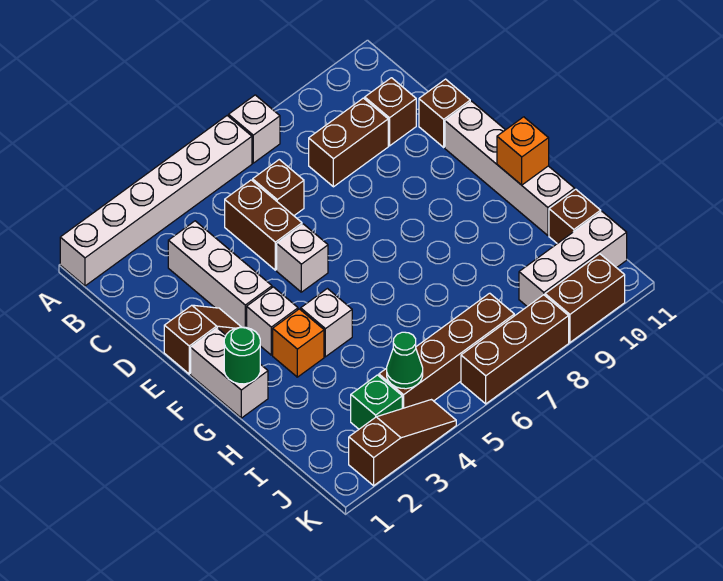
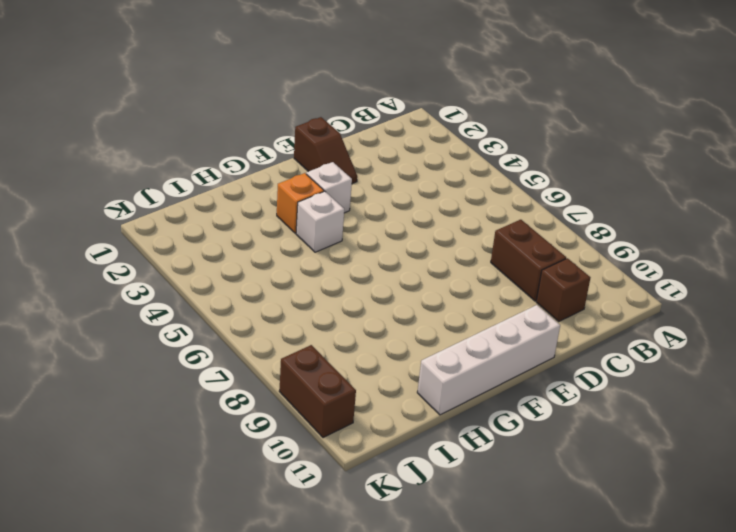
none -> white brick A1:A6 level 1
none -> white brick A7 level 1
none -> white brick C3:E3 level 1

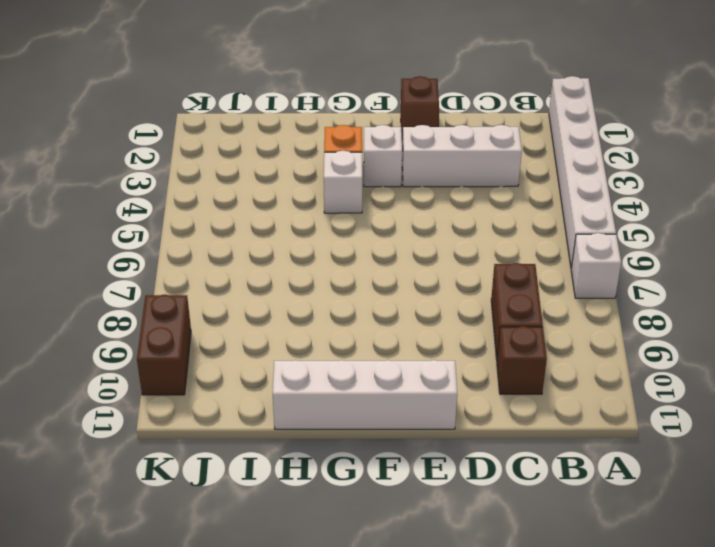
none -> brown brick C5:D5 level 1
none -> brown brick C6 level 1
none -> brown brick D11 level 1

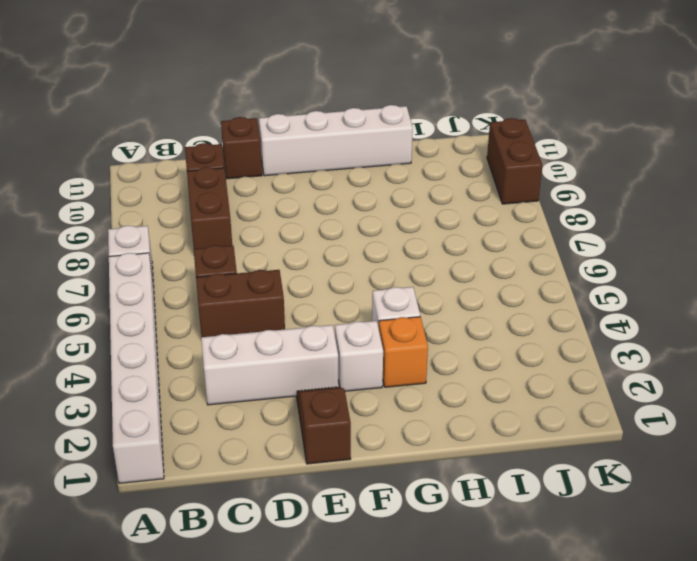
none -> white brick E5 level 1
none -> white brick F1:G1 level 1
none -> brown brick I11 level 1

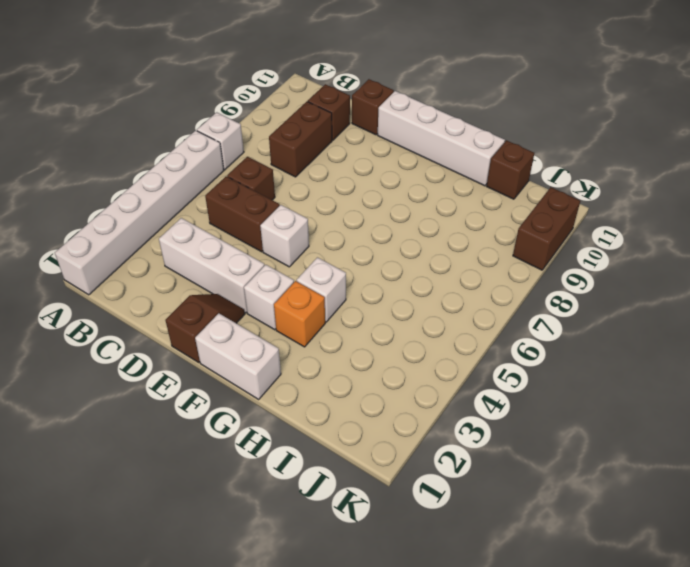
none -> green brick J3 level 1
none -> brown brick J4:J7 level 1
none -> white brick J9:J11 level 1

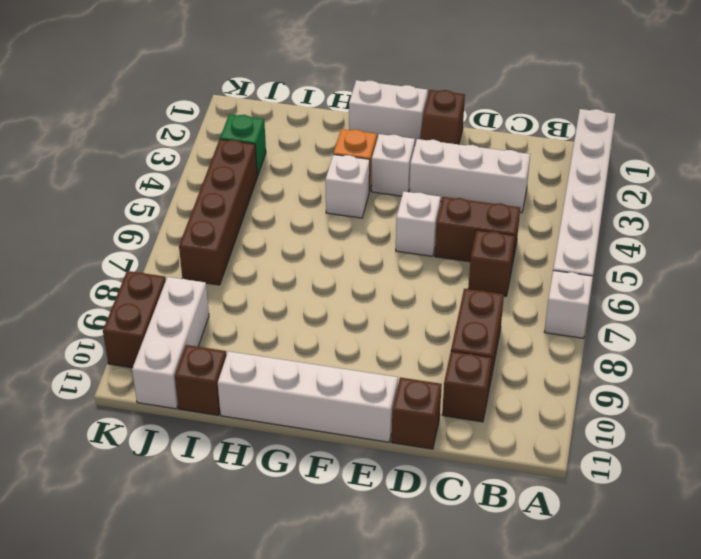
none -> brown slope K2:K4 level 1 top 2
none -> brown brick K6:K8 level 1
none -> green round brick G1 level 2

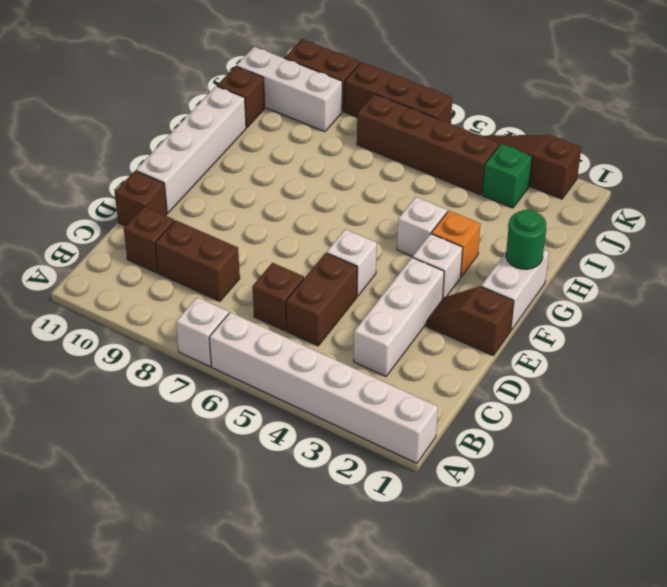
none -> orange brick G11 level 2
none -> green cone J4 level 2

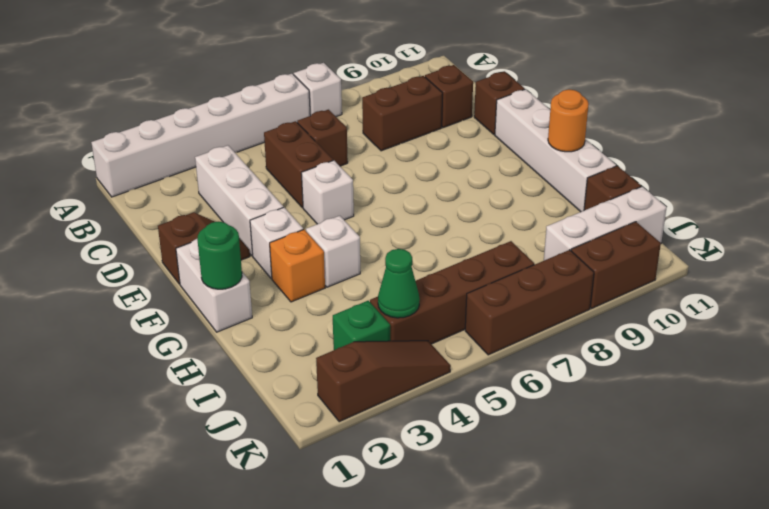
orange round brick G11 level 2 -> orange brick G11 level 2

